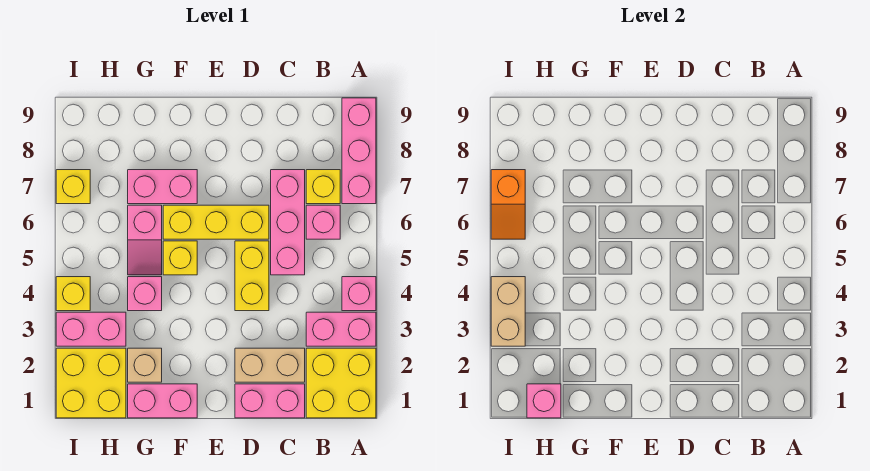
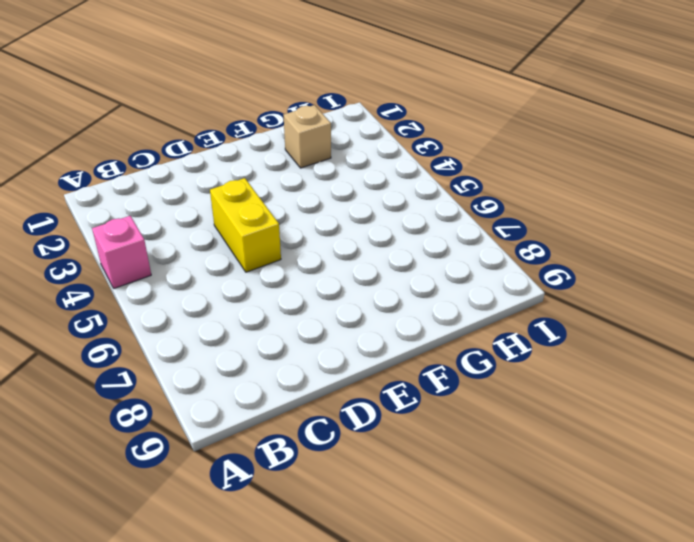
none -> yellow brick A1:B2 level 1
none -> pink brick A3:B3 level 1
none -> pink brick A7:A9 level 1

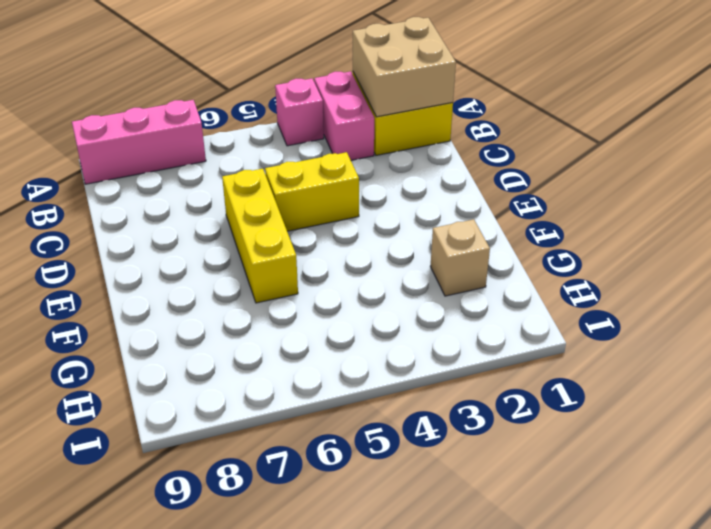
tan brick A1:B2 level 2 -> none
none -> pink brick B6 level 1
none -> yellow brick B7 level 1
none -> pink brick C1:D1 level 1

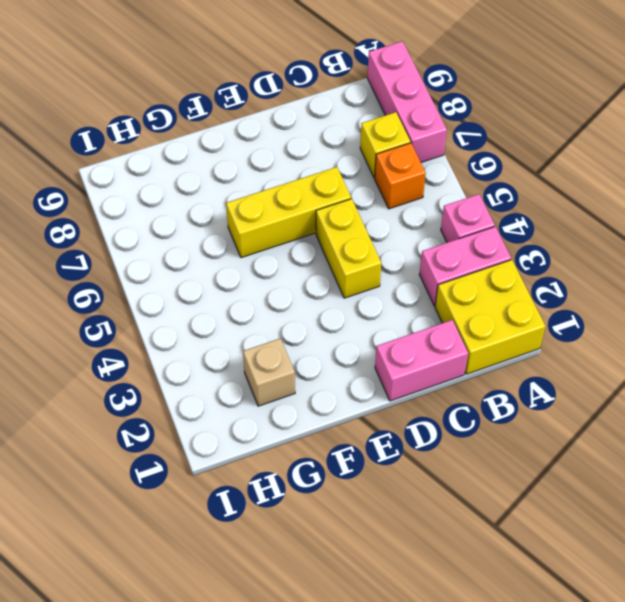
orange brick B6 level 1 -> pink brick B6 level 1
none -> tan brick C2:D2 level 1
none -> pink brick C5:C7 level 1
none -> pink brick F1:G1 level 1

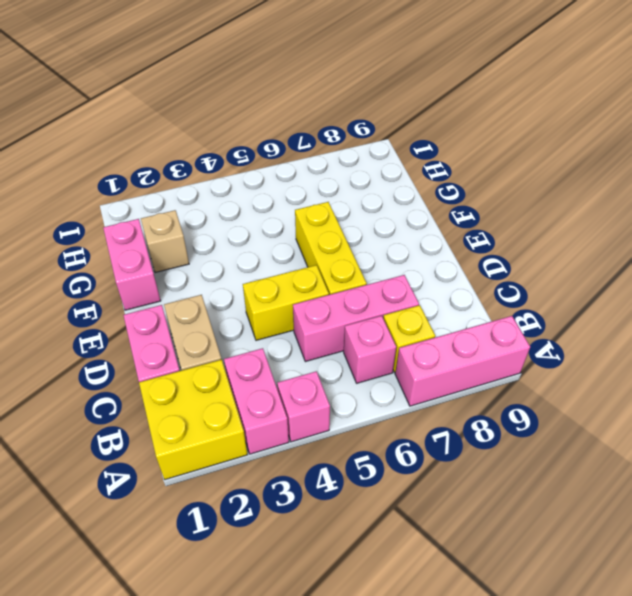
none -> yellow brick F5 level 1
none -> pink brick F7:G7 level 1
none -> pink brick G4 level 1

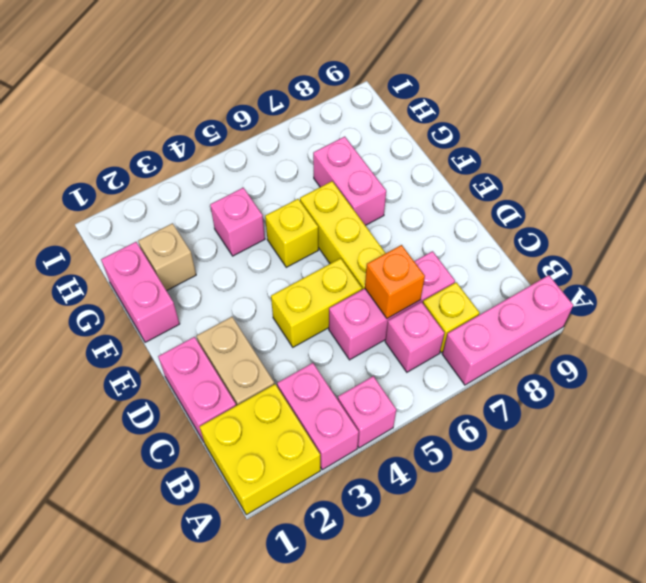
orange brick C6 level 2 -> none
none -> pink slope G5:G6 level 1 top 6
none -> yellow brick H1:I2 level 1
none -> pink brick H3:I3 level 1

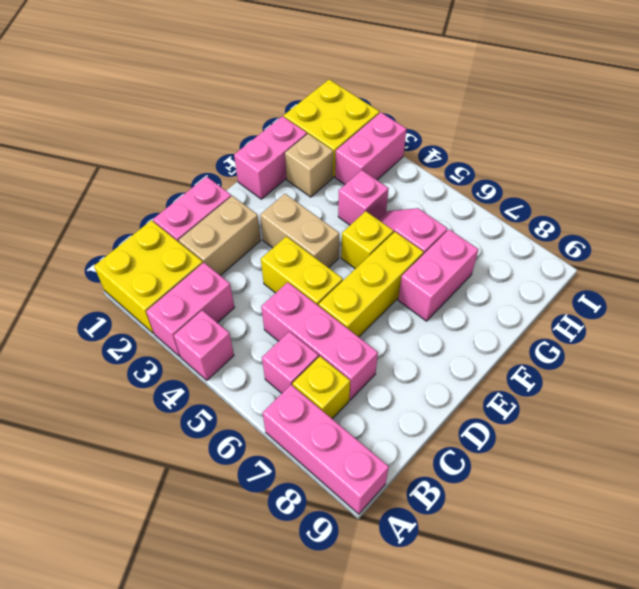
tan brick E3:E4 level 1 -> tan brick I3:I4 level 2
none -> yellow brick I4 level 1
none -> yellow brick I7 level 1
none -> pink brick H1 level 2

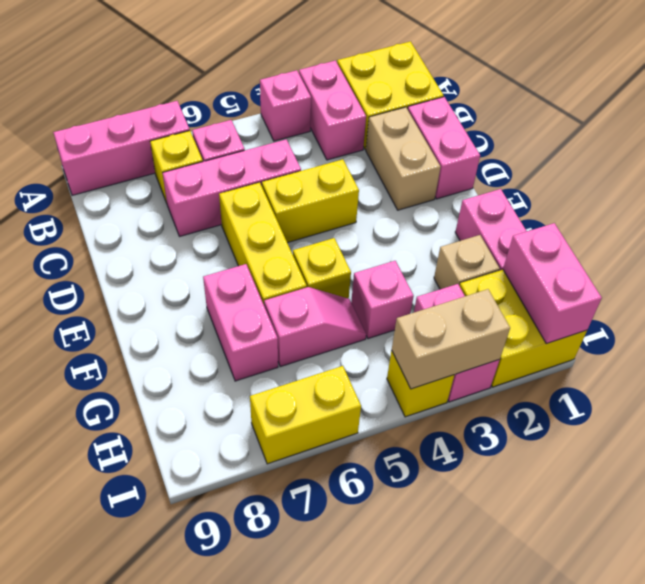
pink brick H1:I1 level 2 -> pink brick H1 level 2
yellow brick I6:I7 level 1 -> yellow brick I7 level 1
none -> orange slope I6:I7 level 2 top 7

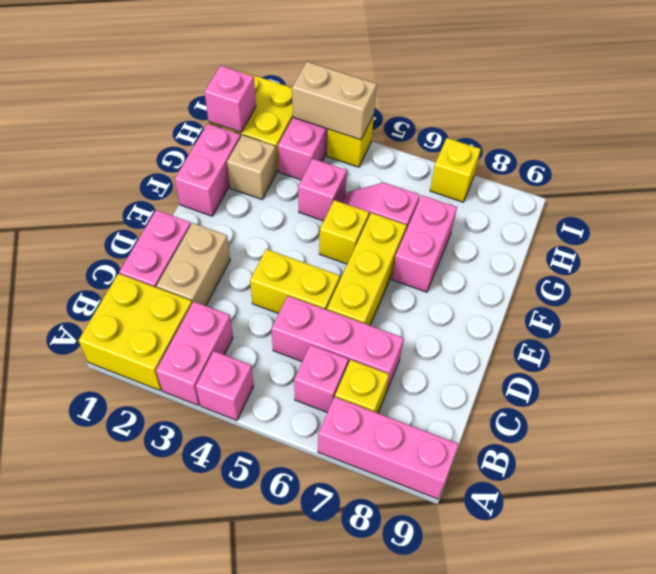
none -> orange slope I6:I7 level 2 top 7

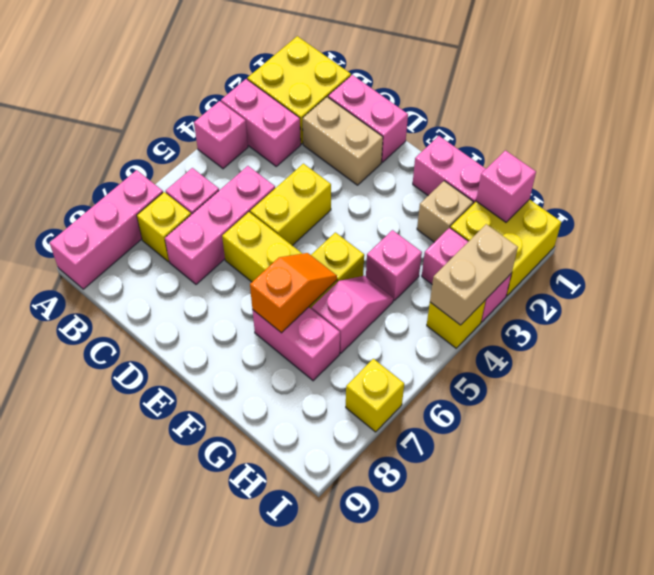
orange slope F6:F7 level 2 top 7 -> orange slope I6:I7 level 2 top 7

